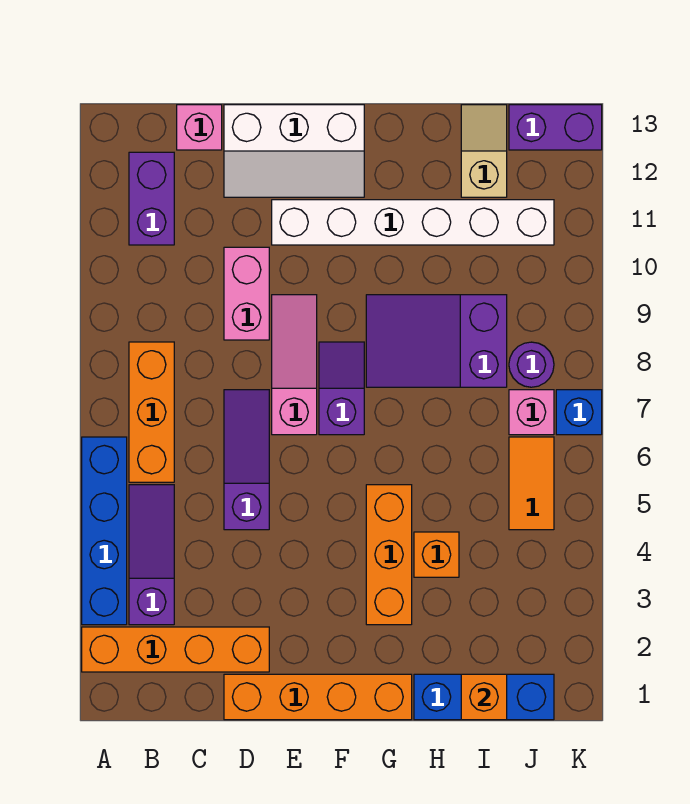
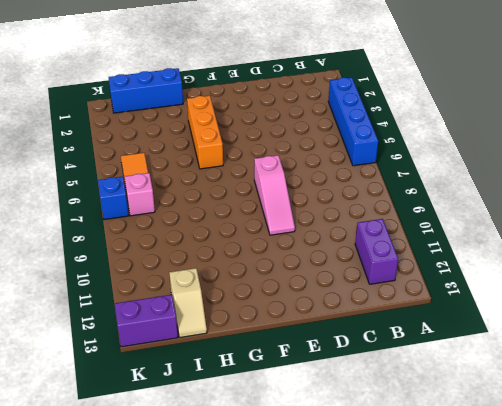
none -> orange brick A2:D2 level 1
none -> purple slope B3:B5 level 1 top 3
none -> orange brick B6:B8 level 1

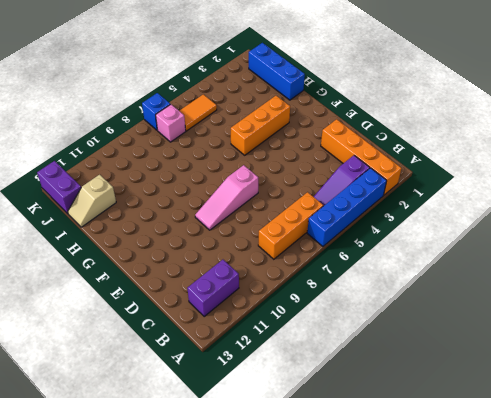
none -> pink brick C13 level 1
none -> orange brick D1:G1 level 1
none -> purple slope D5:D7 level 1 top 5

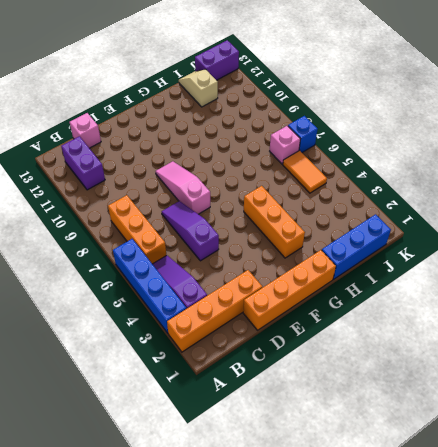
none -> pink brick D9:D10 level 1
none -> white slope D12:F13 level 1 top 13
none -> white brick E11:J11 level 1

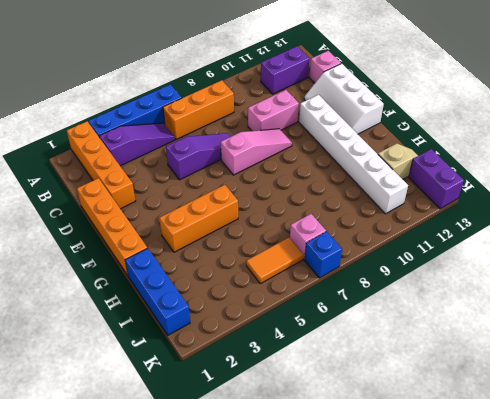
none -> purple slope F7:F8 level 1 top 7
none -> purple slope G8:I9 level 1 top I
none -> orange brick H4 level 1

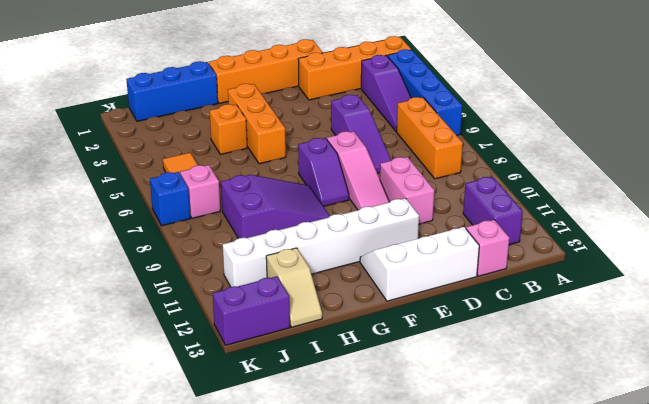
none -> purple round brick J8 level 1
none -> orange brick I1 level 2

